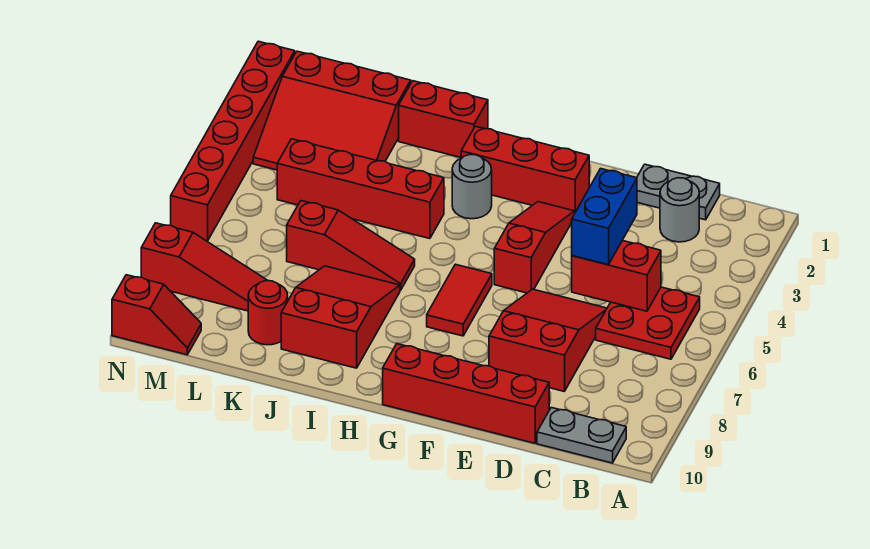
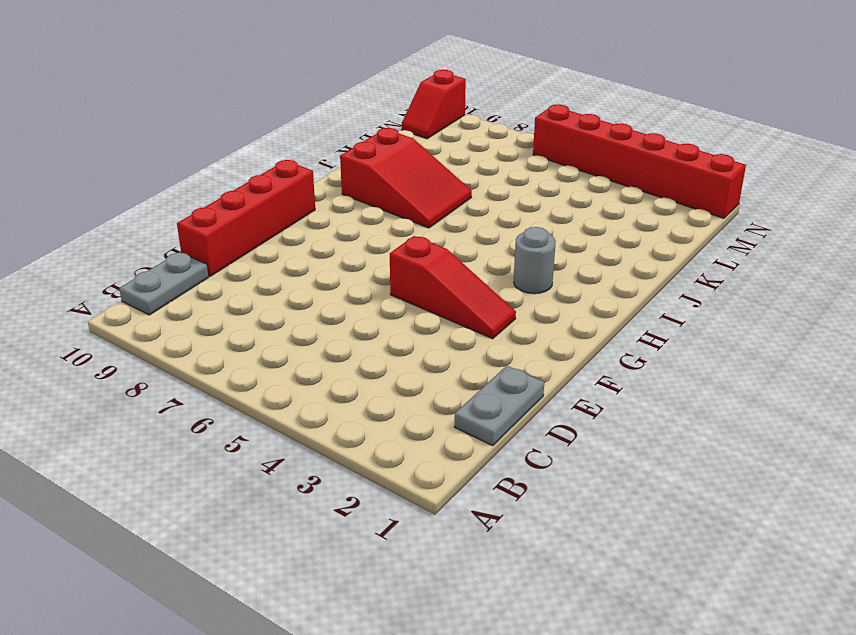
none -> red plate B5:C6 level 1
none -> grey round brick C2 level 1
none -> red slope D6:E8 level 1 top 8

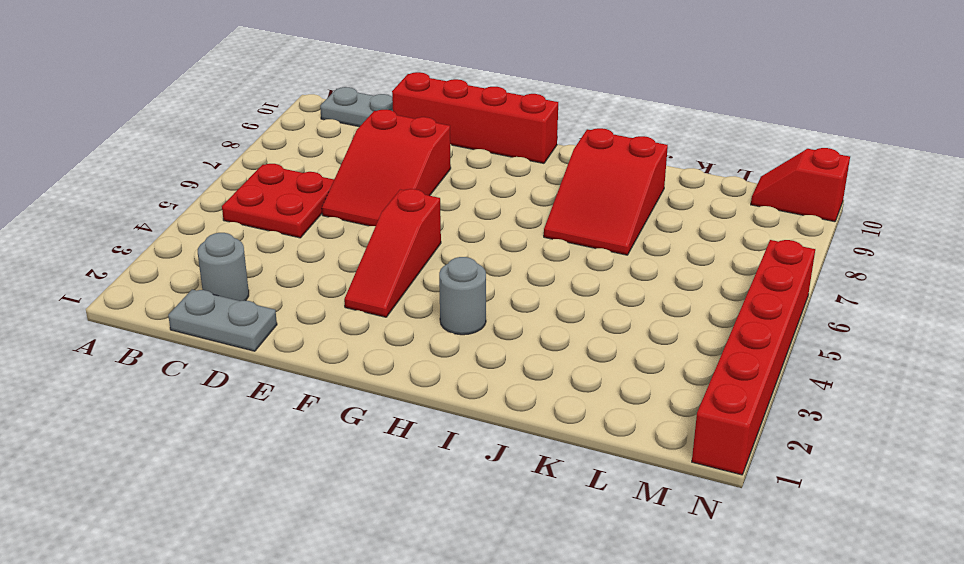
none -> red brick F2:H2 level 1
none -> red tile G6:G7 level 1
none -> red brick I1:J1 level 1

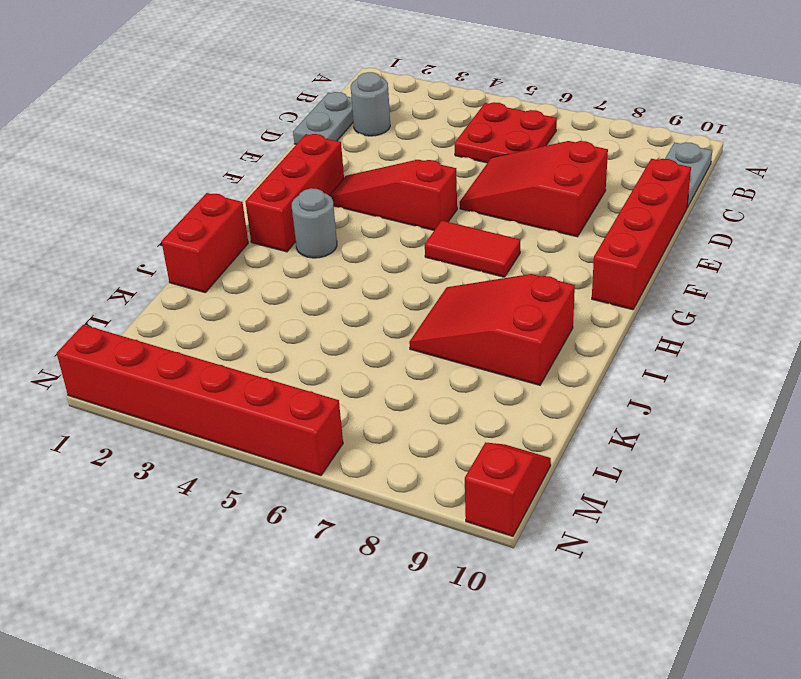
none -> red brick I4:L4 level 1
none -> red slope I6:K6 level 1 top K
none -> red slope K1:M3 level 1 top 1

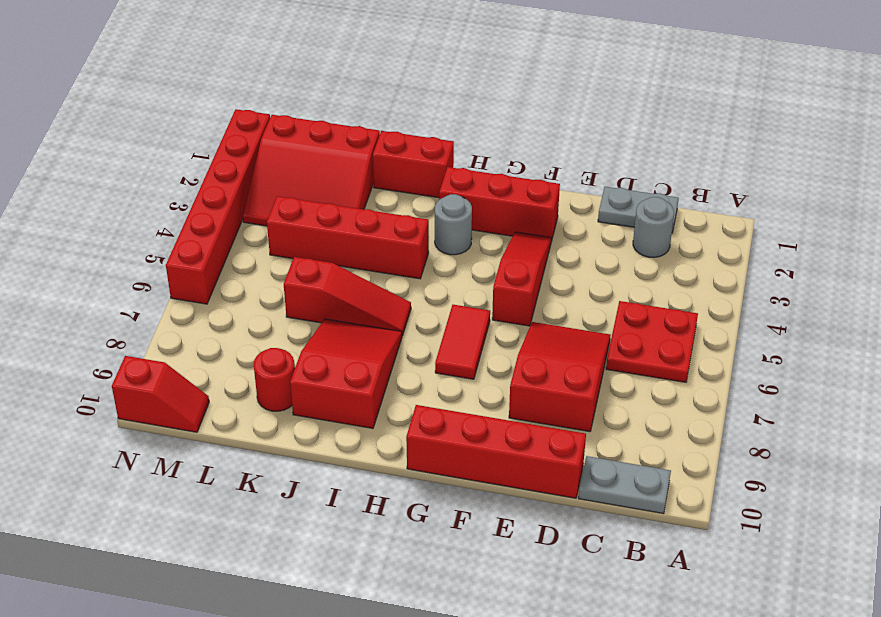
none -> red slope L8:N8 level 1 top N
none -> red brick C5:D5 level 2
none -> blue brick D4:D5 level 3

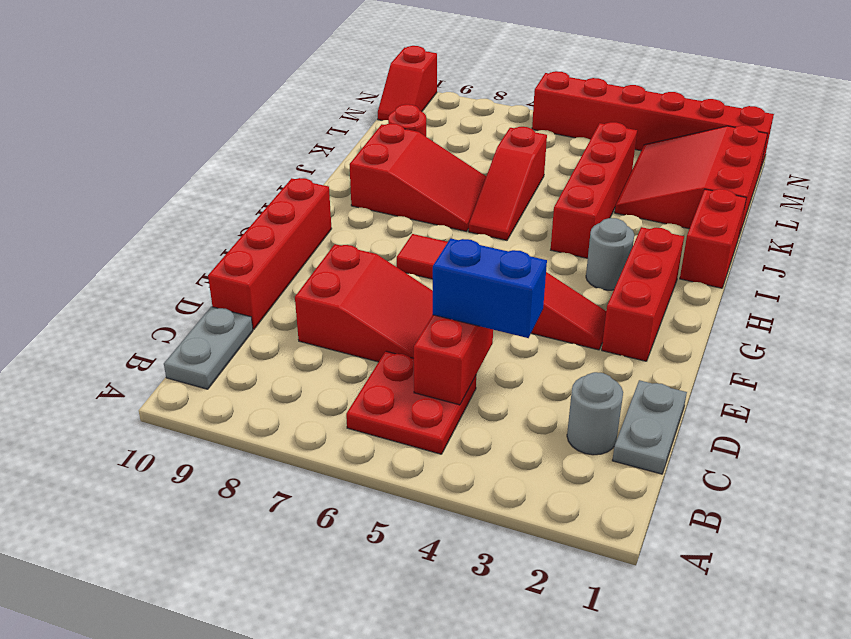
none -> red slope L8:N8 level 1 top N

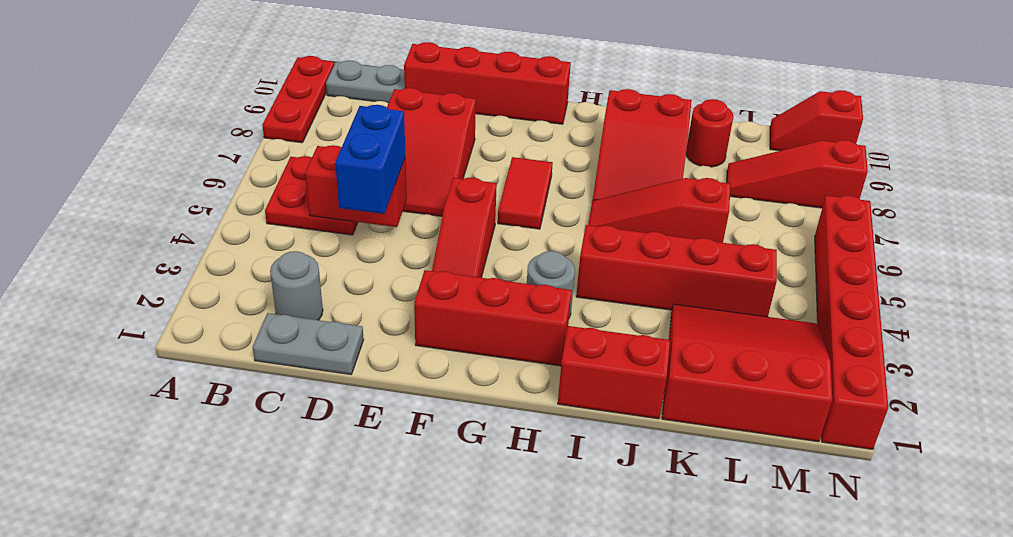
red plate A8:A10 level 1 -> none

